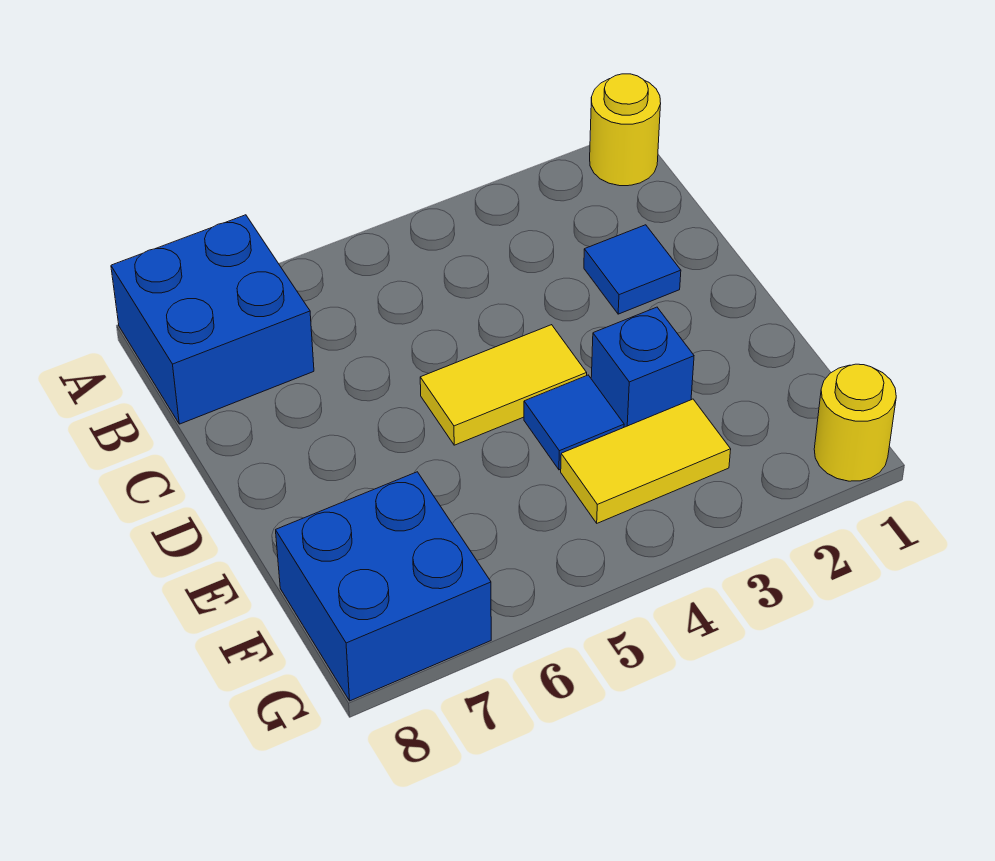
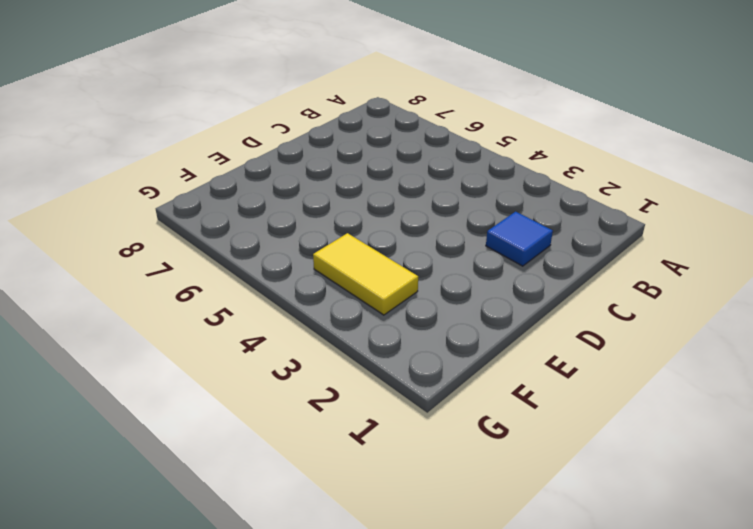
none -> yellow round brick A1 level 1
none -> blue brick A7:B8 level 1

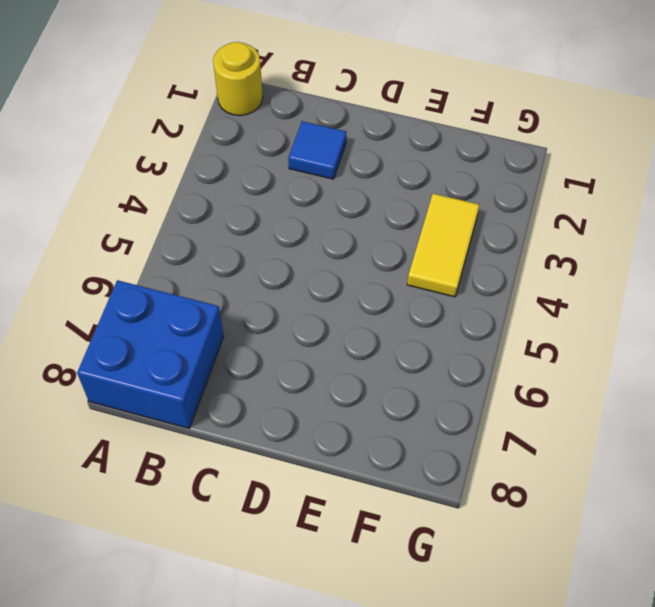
none -> yellow tile D4:D5 level 1
none -> blue brick E3 level 1

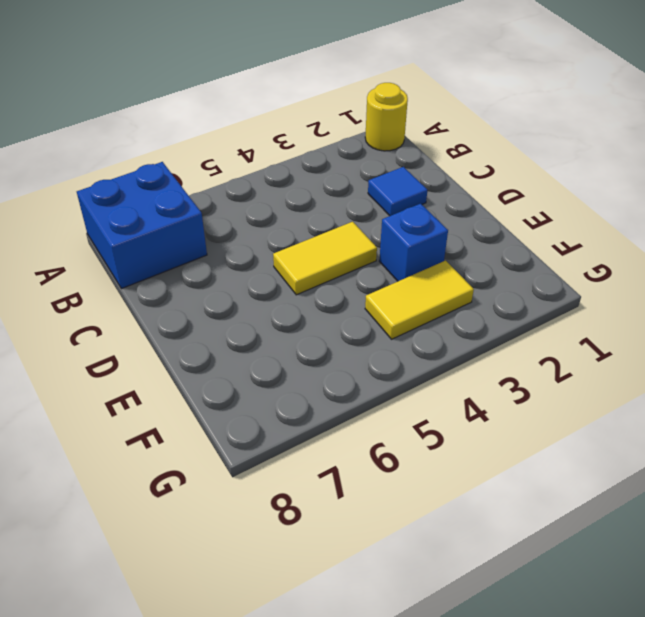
none -> blue tile E4 level 1
none -> blue brick F7:G8 level 1

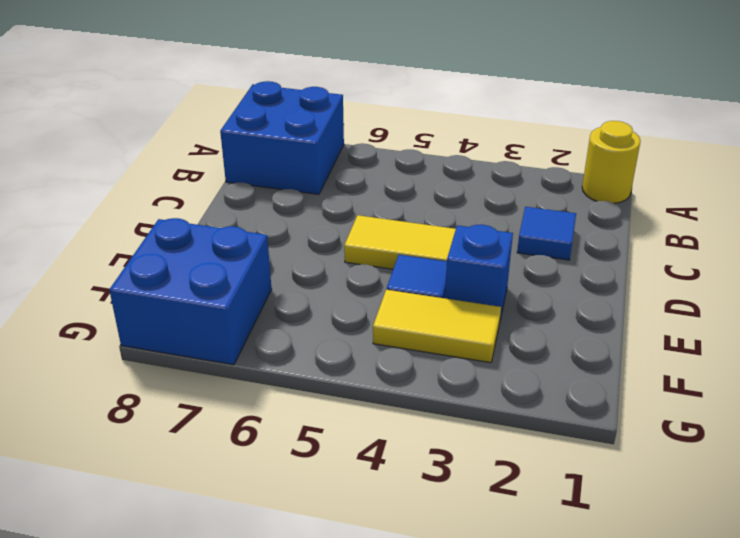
none -> yellow round brick G1 level 1

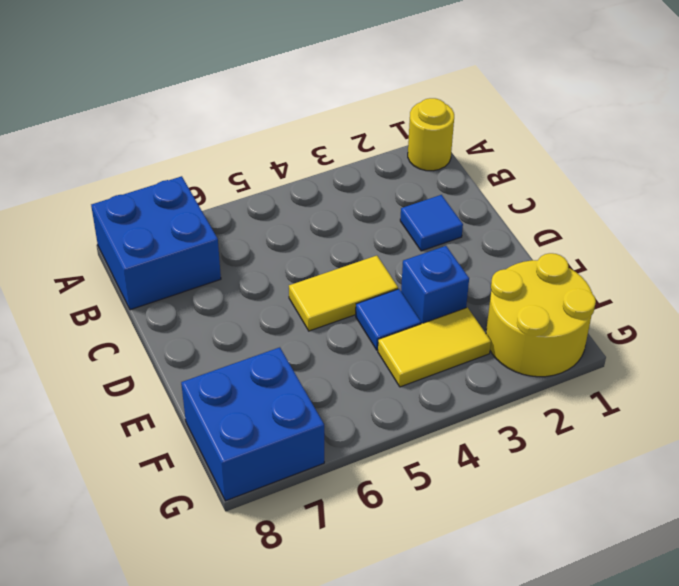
yellow round brick F1:G2 level 1 -> yellow round brick G1 level 1

